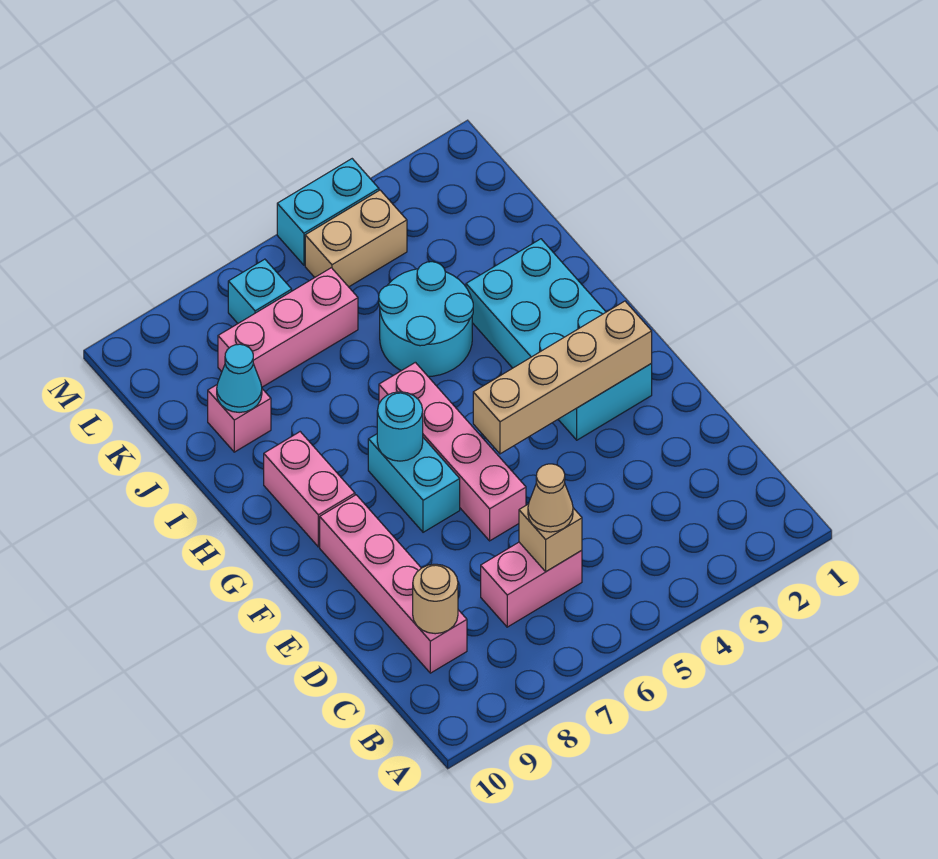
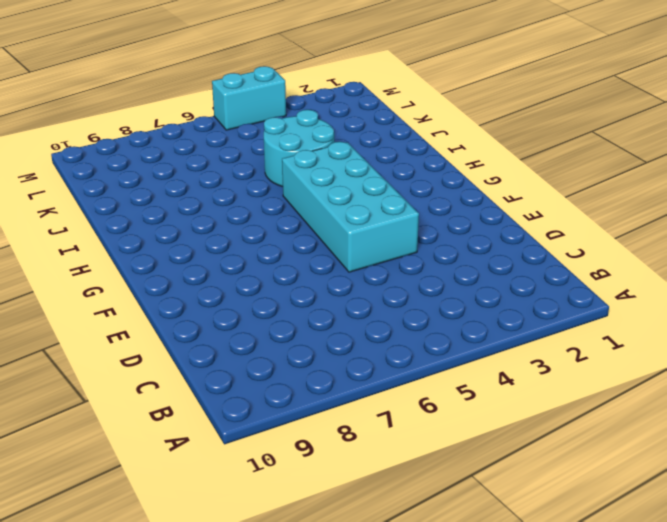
cyan brick E4:H5 level 1 -> cyan brick F2:I3 level 1
none -> pink brick C6:C7 level 1
none -> pink brick C9:F9 level 1
none -> pink brick E6:H6 level 1

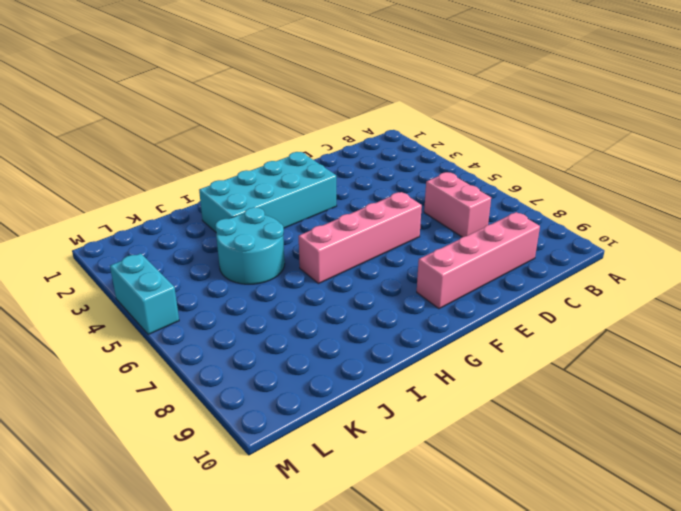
none -> cyan brick F7:G7 level 1
none -> pink brick G9:H9 level 1
none -> pink brick J9 level 1

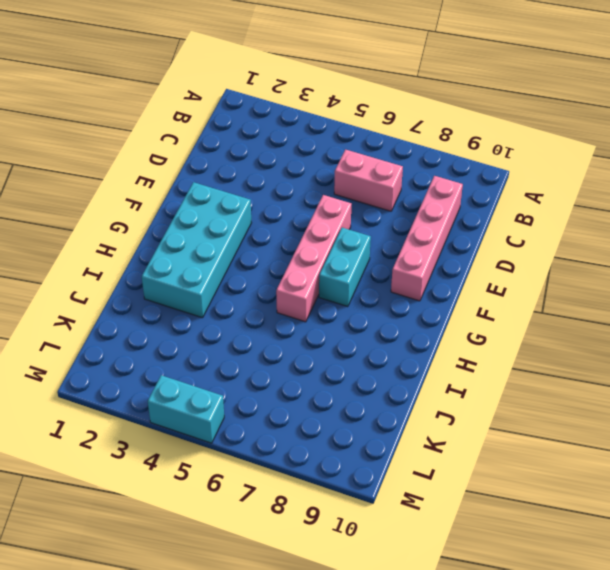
none -> pink brick G9:H9 level 1
none -> cyan round brick I4:J5 level 1
none -> pink brick J9 level 1

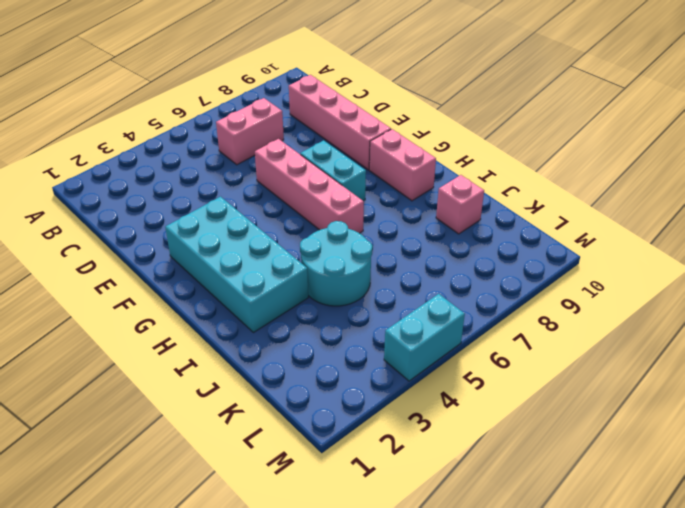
none -> pink brick K6:K8 level 1
none -> tan brick L4:L5 level 1
none -> cyan brick L7 level 1

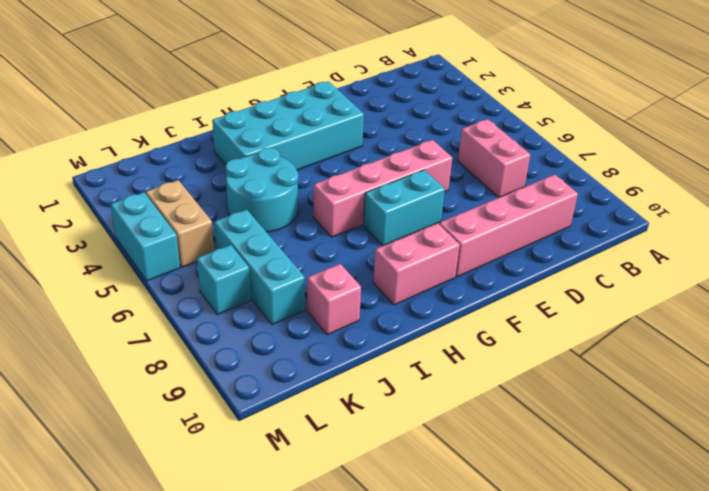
cyan brick K6:K8 level 1 -> pink brick K6:K8 level 1
none -> tan brick C6 level 2
none -> tan round brick C9 level 2
none -> tan brick F2:F5 level 2

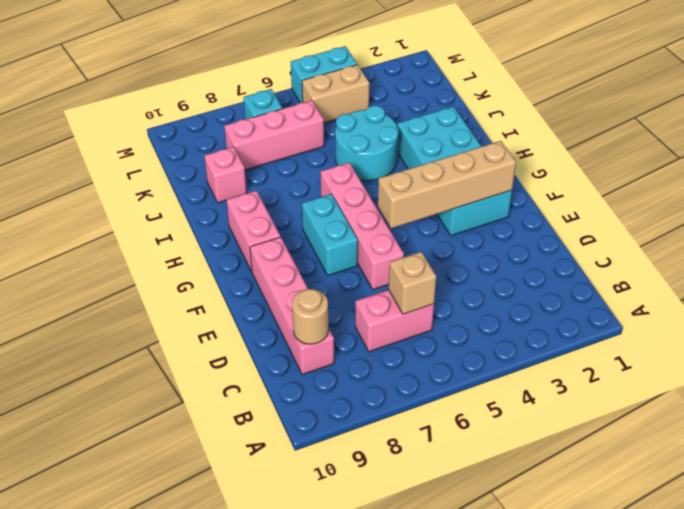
none -> cyan round brick G7 level 2
none -> cyan cone J9 level 2
none -> tan cone C6 level 3

